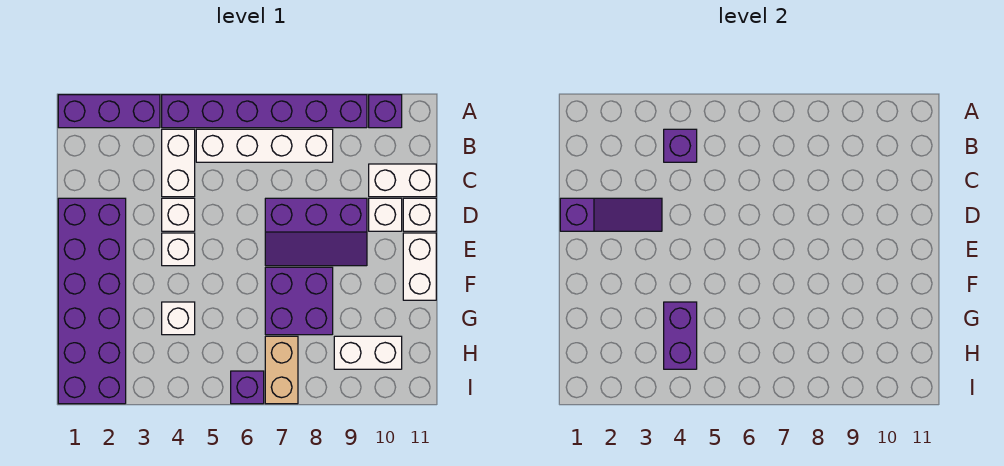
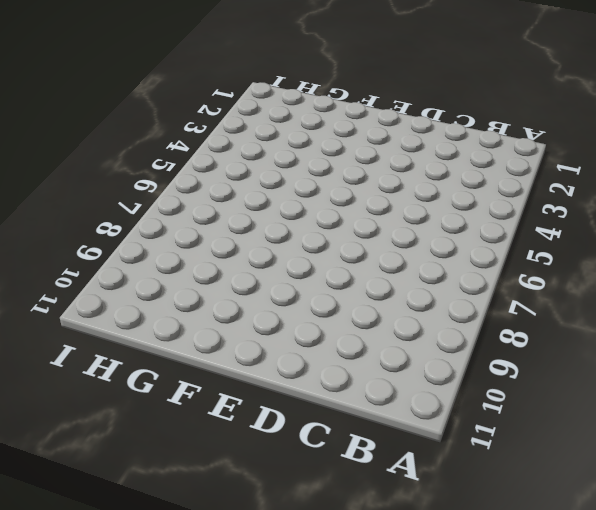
none -> purple brick A1:A3 level 1
none -> purple brick A4:A9 level 1
none -> purple brick A10 level 1

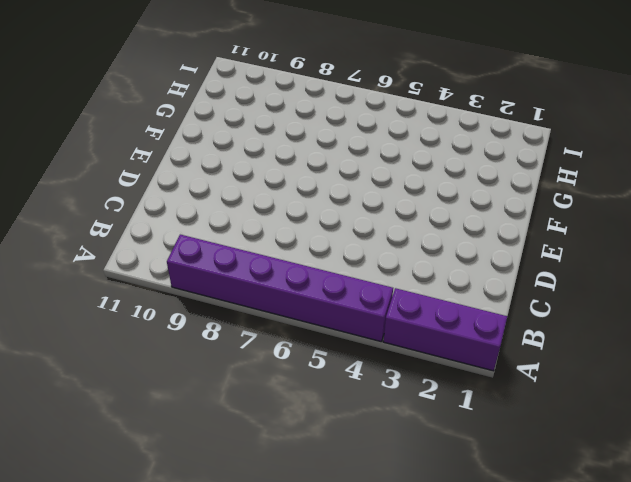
none -> purple brick A10 level 1
none -> white brick B4:C4 level 1
none -> white brick B5:B8 level 1

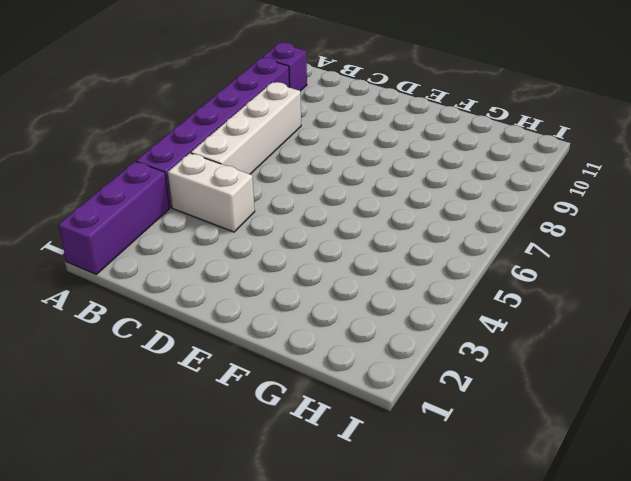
none -> white brick C10:C11 level 1
none -> purple brick D1:I2 level 1
none -> white brick D4 level 1

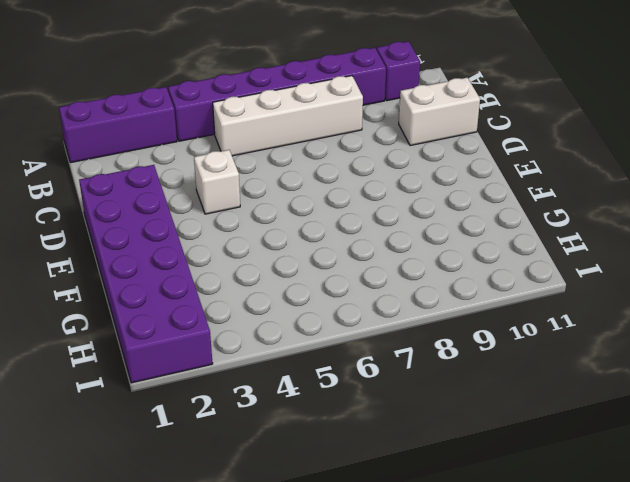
none -> white brick B4:C4 level 1
none -> purple slope D7:E9 level 1 top D
none -> white brick D10 level 1

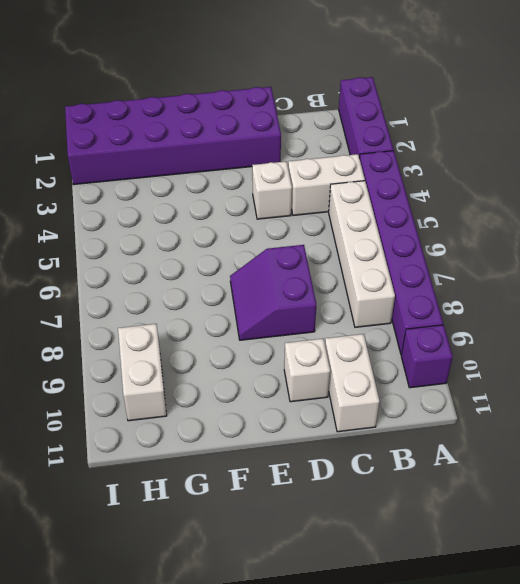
purple slope D7:E8 level 1 top D -> purple slope D7:E9 level 1 top D
none -> white brick D11 level 1
none -> white brick E4 level 1
none -> white brick E11:F11 level 1

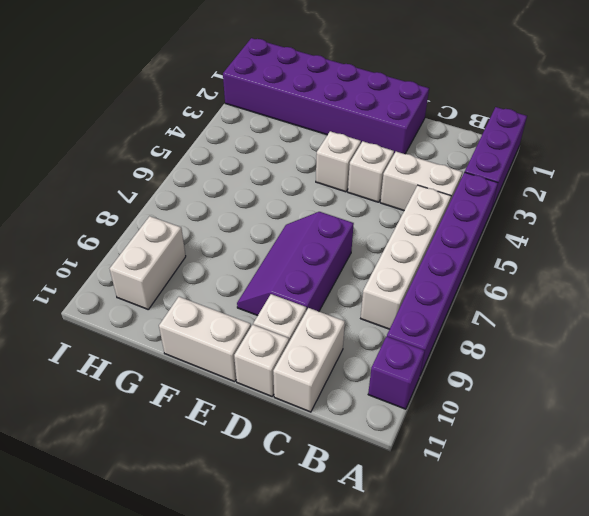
none -> purple brick F7:G8 level 1
none -> white brick G4 level 1
none -> tan brick H7:I7 level 1

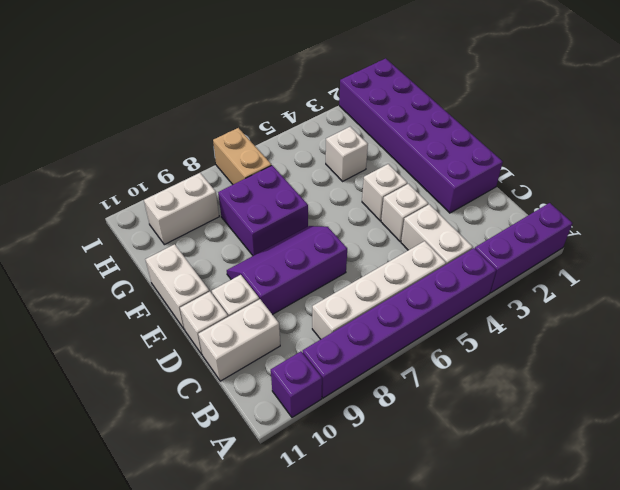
none -> purple brick I6 level 1
none -> purple brick B4 level 2
none -> purple slope D1:D3 level 2 top 1

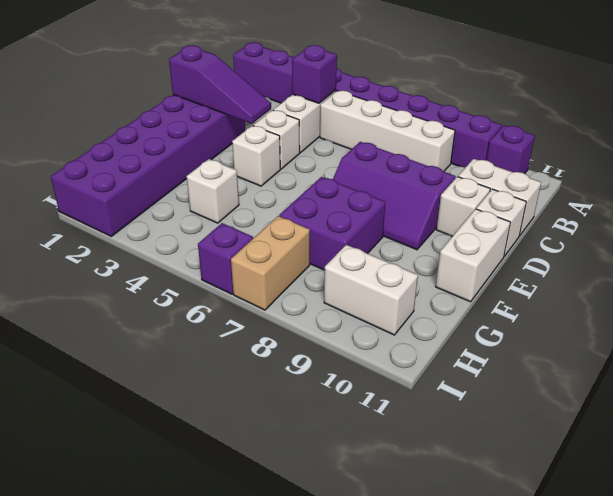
none -> purple brick G4:H4 level 2

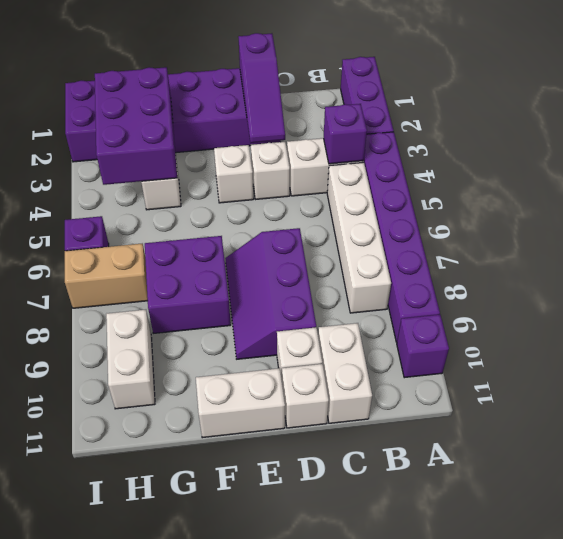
purple brick G2:H4 level 2 -> purple brick G4:H4 level 2

